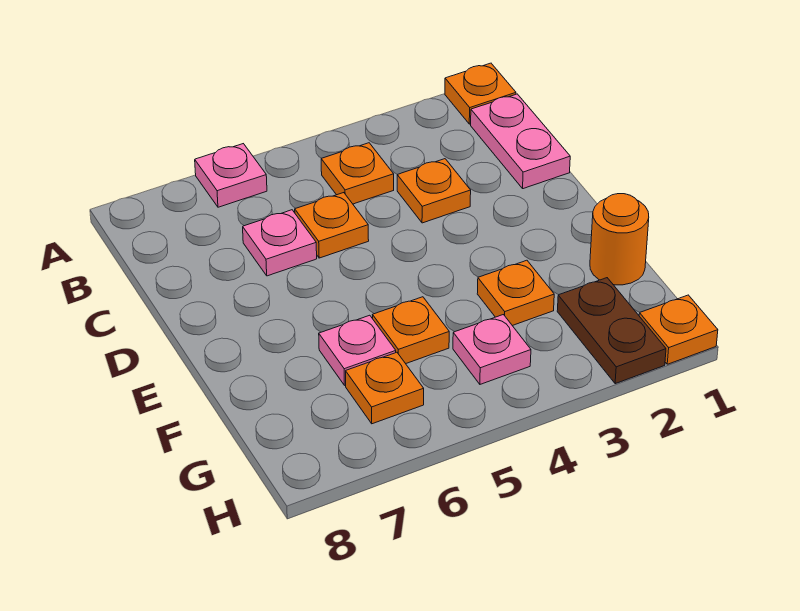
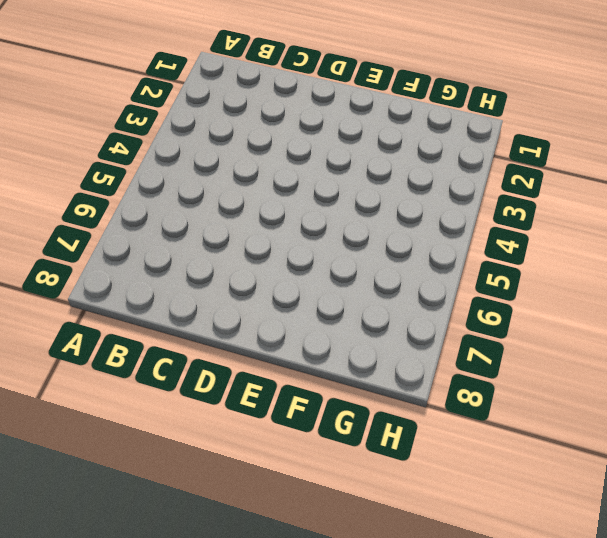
none -> orange plate A1 level 1
none -> pink plate A6 level 1
none -> pink plate B1:C1 level 1

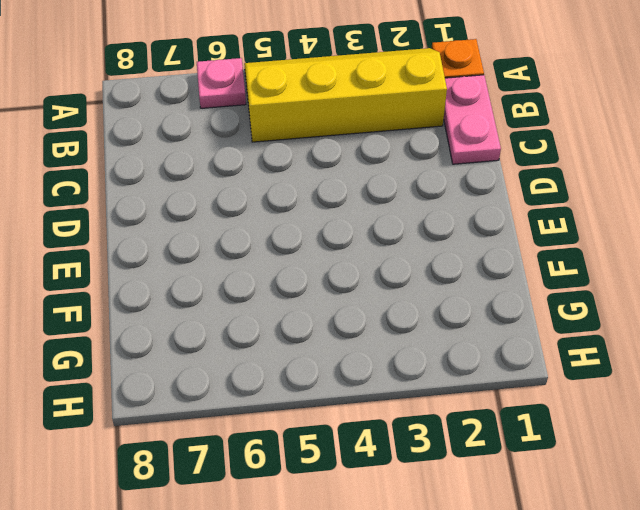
yellow slope A2:B5 level 1 top B -> orange plate B4 level 1
none -> orange plate C3 level 1
none -> orange plate C5 level 1
none -> pink plate C6 level 1

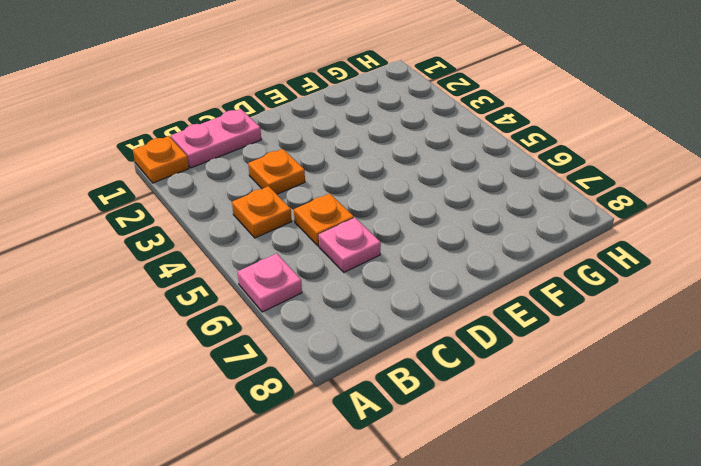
none -> orange round brick F1 level 1
none -> orange plate F3 level 1
none -> orange plate F5 level 1

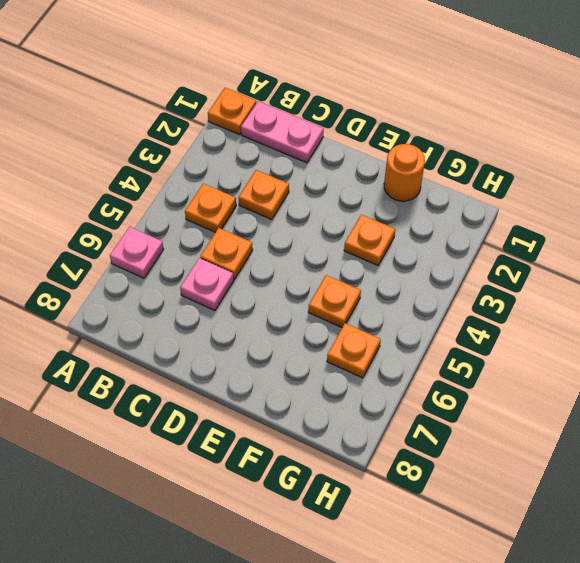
none -> pink plate F6 level 1
none -> brown plate G2:H2 level 1
none -> pink plate G4 level 1

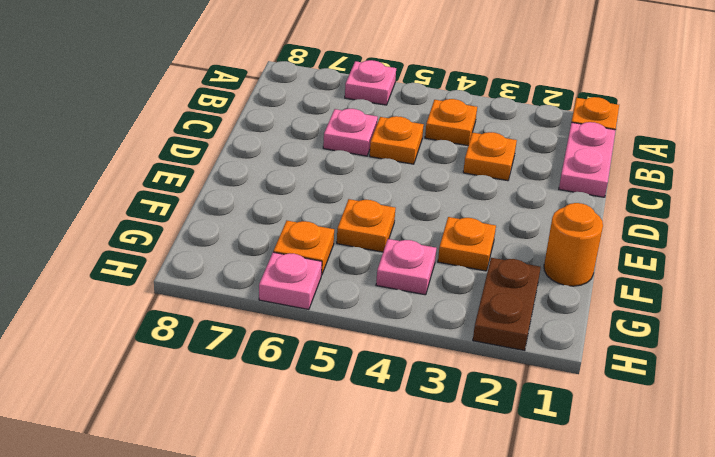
pink plate H6 level 1 -> pink plate F6 level 1
none -> orange plate H1 level 1

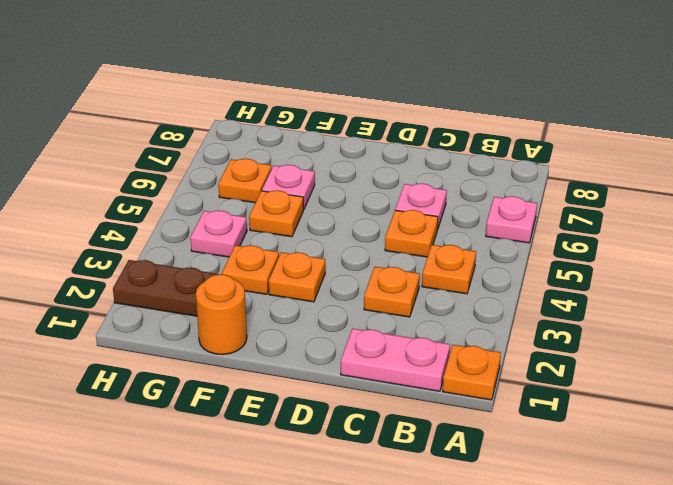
orange plate E3 level 1 -> orange plate H1 level 1

